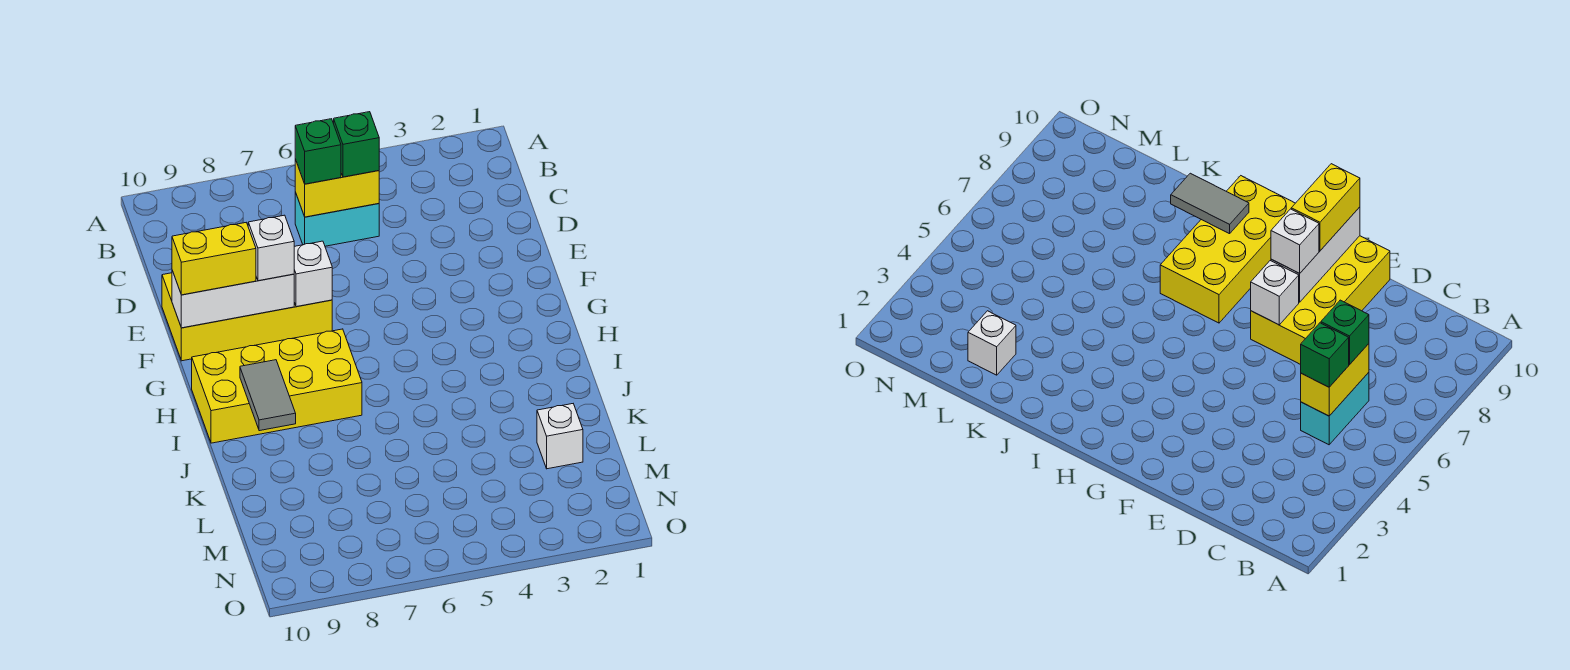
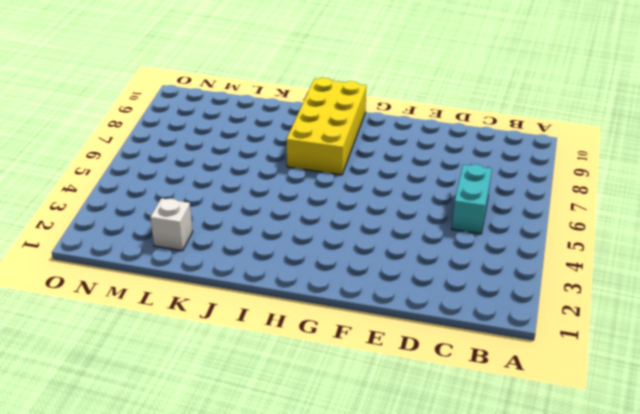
none -> yellow brick E7:F10 level 1
none -> yellow brick C5:C6 level 2
none -> white brick F7 level 2

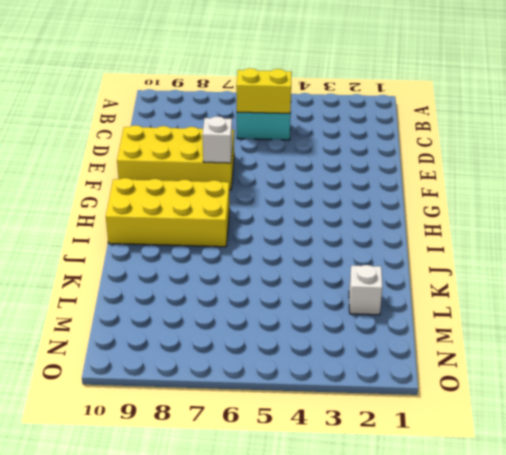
none -> white brick F8:F10 level 2
none -> grey tile I9:J9 level 2
none -> green brick C5 level 3

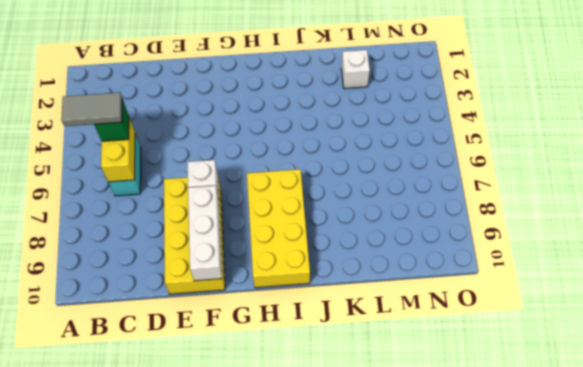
grey tile B5:C5 level 4 -> grey tile I9:J9 level 2
none -> green brick C6 level 3
none -> white brick F8 level 3
none -> yellow brick F9:F10 level 3

